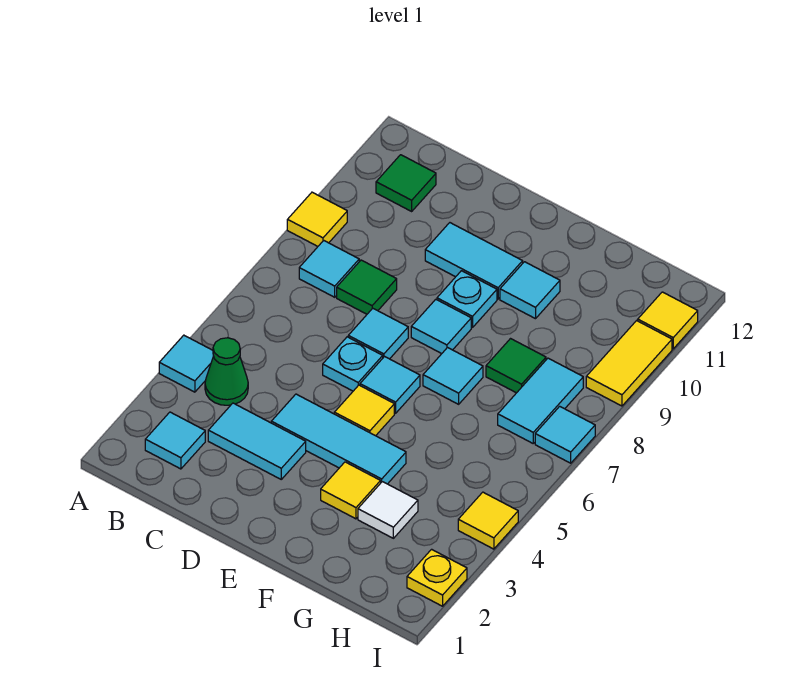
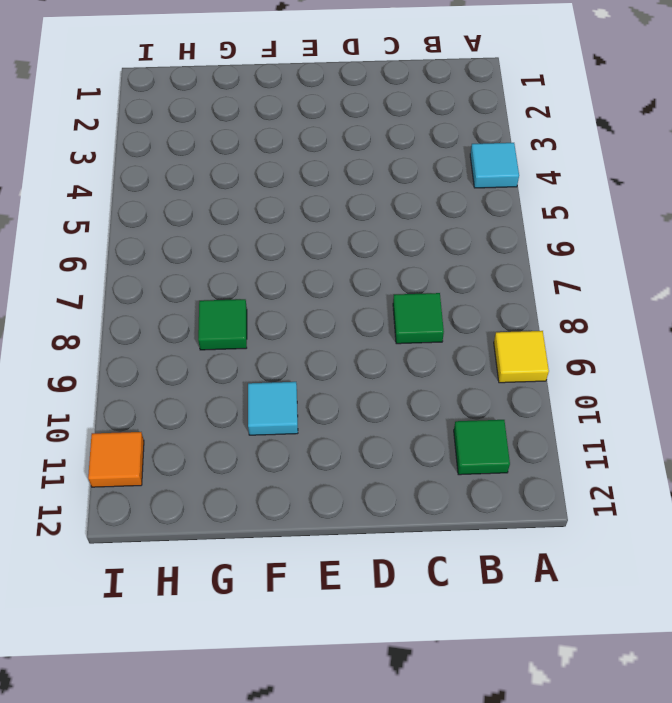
orange tile I11 level 1 -> yellow tile I11 level 1
none -> cyan tile B2 level 1
none -> green cone B4 level 1
none -> cyan tile B8 level 1

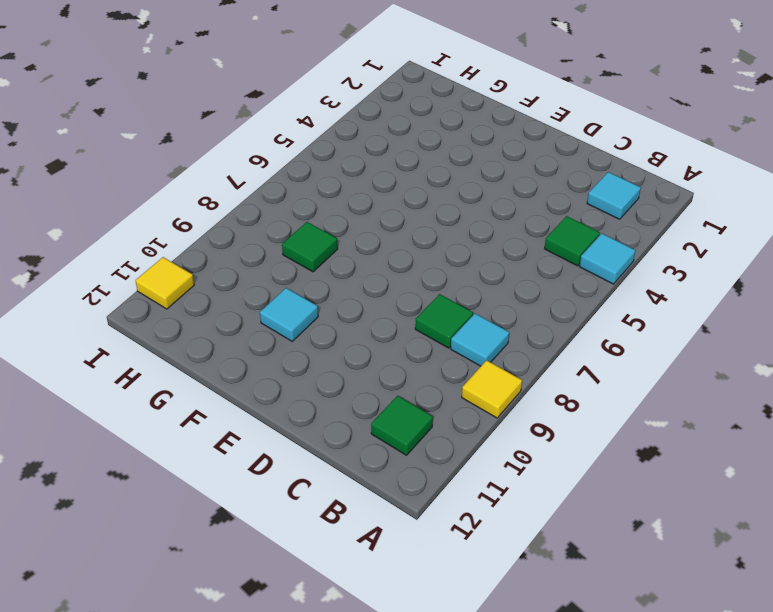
green tile B4 level 1 -> green cone B4 level 1
none -> cyan tile C3:D3 level 1
none -> cyan tile D4:F4 level 1
none -> cyan plate D6 level 1

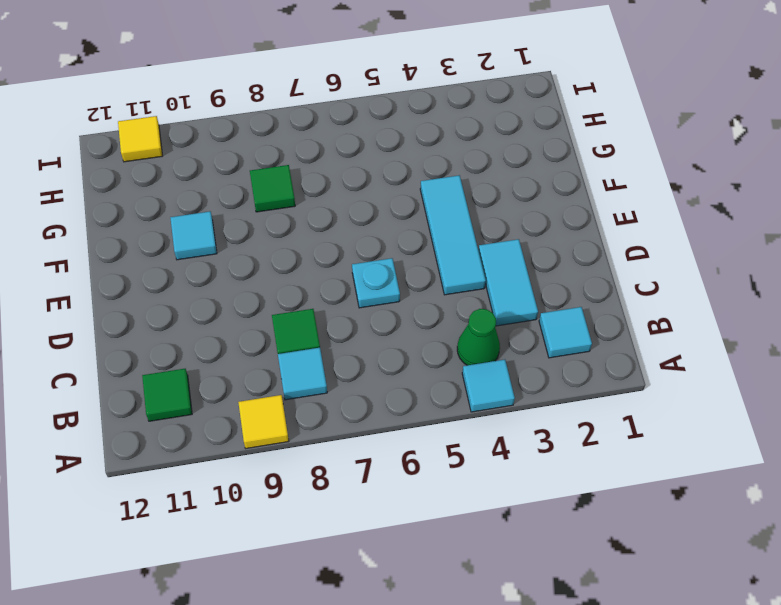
none -> cyan tile D7 level 1
none -> cyan tile D10:E10 level 1
none -> yellow tile E5 level 1

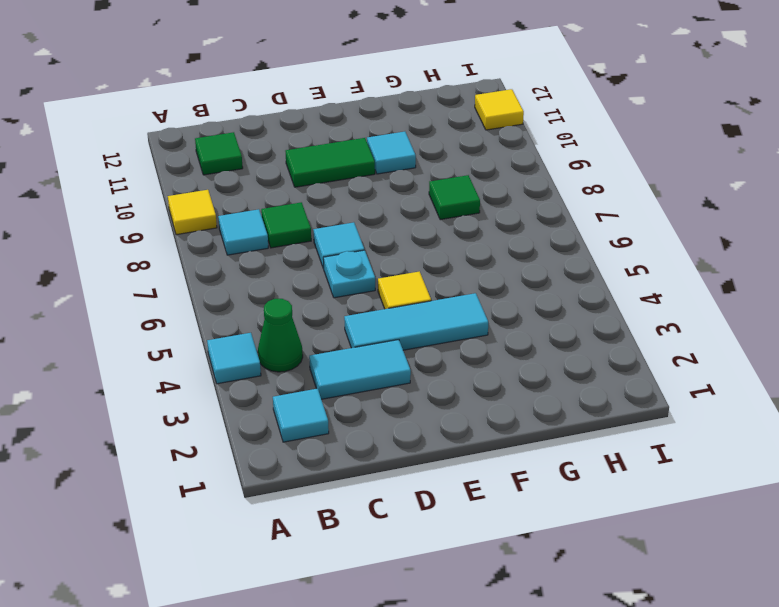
green tile D10:E10 level 1 -> cyan tile D10:E10 level 1
none -> cyan tile E6 level 1
none -> cyan tile E8 level 1
none -> cyan plate E9 level 1

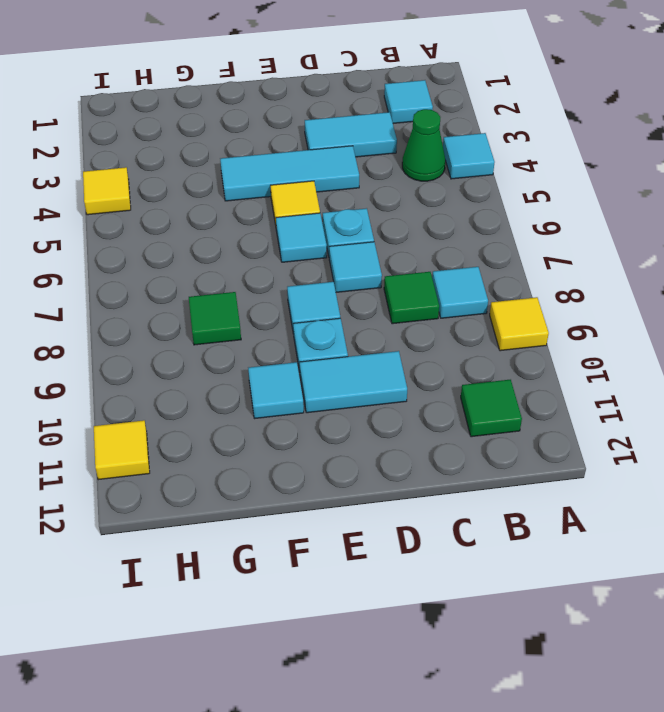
none -> yellow tile F3 level 1
none -> cyan tile F7 level 1
none -> white tile G3 level 1

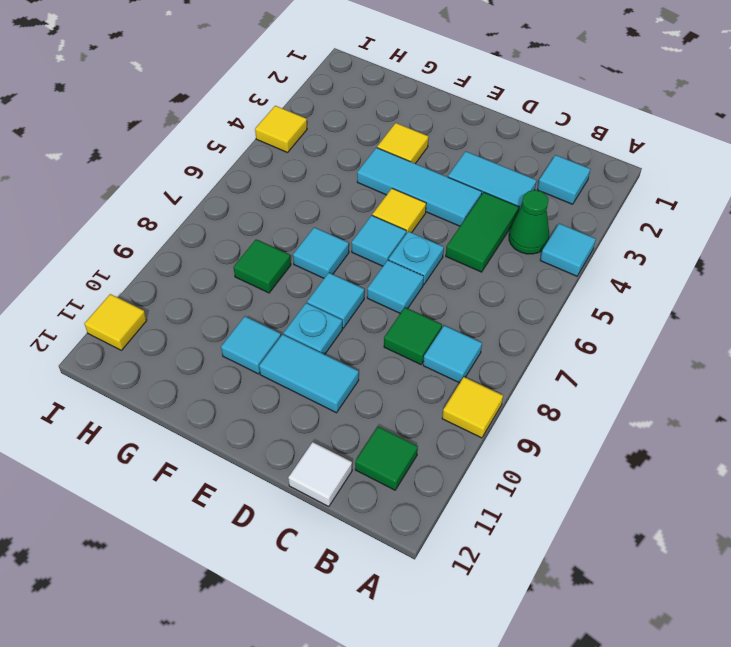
green tile C4:C5 level 1 -> none
white tile C12 level 1 -> white tile G3 level 1
none -> cyan tile H7:H8 level 1
none -> yellow plate I2 level 1
none -> cyan tile I7 level 1

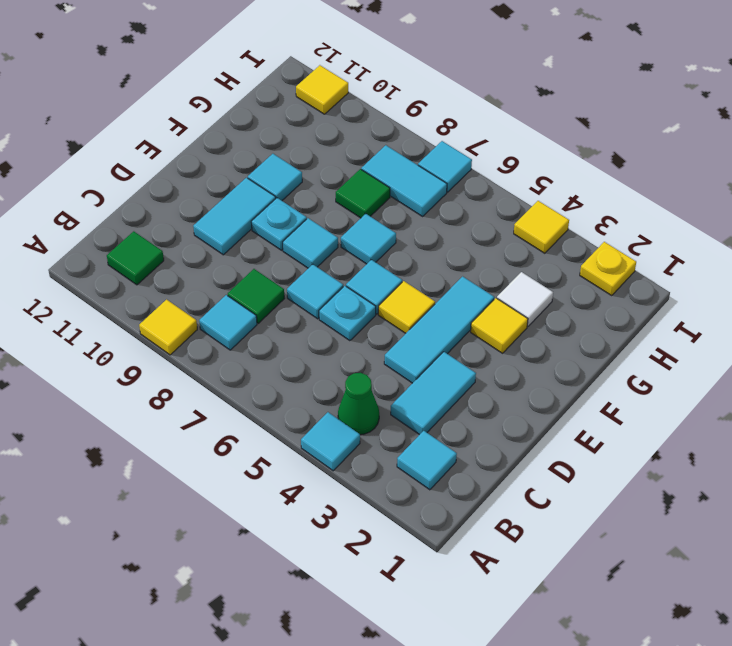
none -> yellow tile I9:I10 level 1

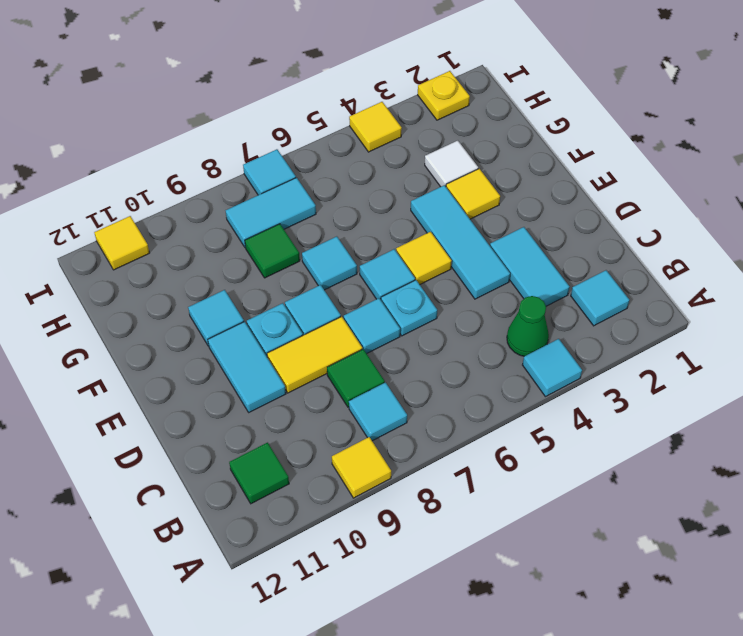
yellow tile D8:D9 level 1 -> yellow tile I9:I10 level 1

